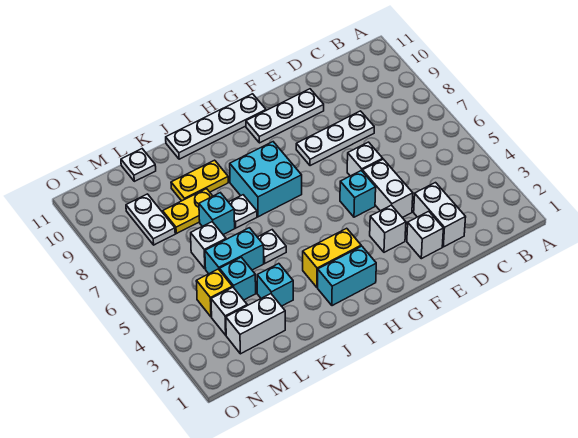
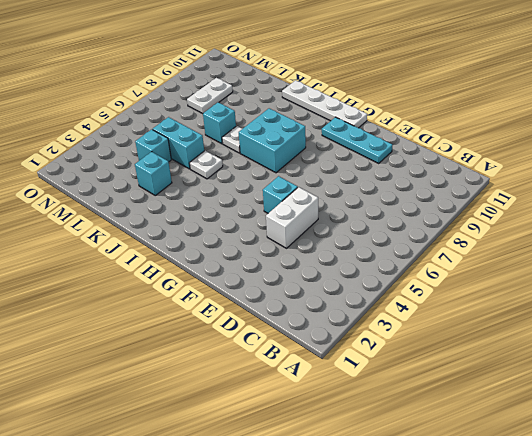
cyan plate E10:G10 level 1 -> white plate E10:G10 level 1
none -> white brick D2:D3 level 1
none -> white plate D8:F8 level 1
none -> white brick E2 level 1

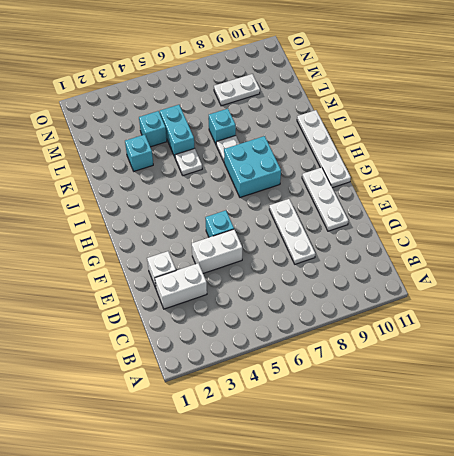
none -> white brick E6 level 1
none -> white brick F3 level 1
none -> cyan brick H2:I2 level 1

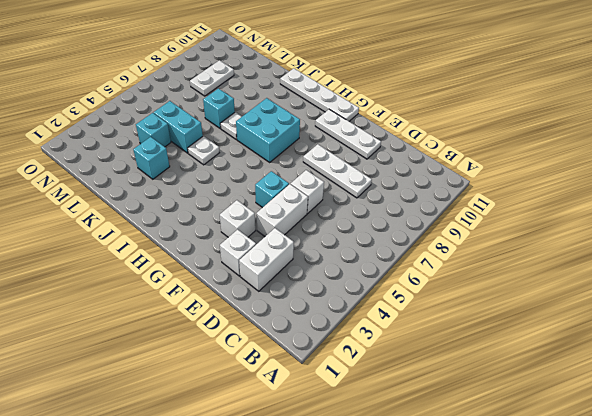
none -> cyan brick H2:I2 level 1
none -> yellow brick H3:I3 level 1
none -> yellow plate J9:K9 level 1

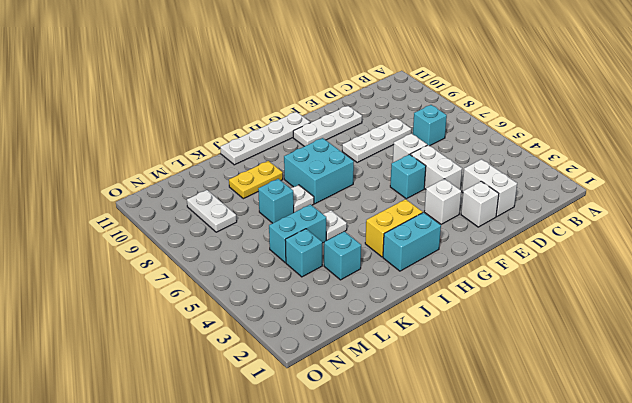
cyan brick C7 level 1 -> none
none -> yellow plate K8:L8 level 1
none -> white brick L2:M2 level 1
none -> white brick L6 level 1

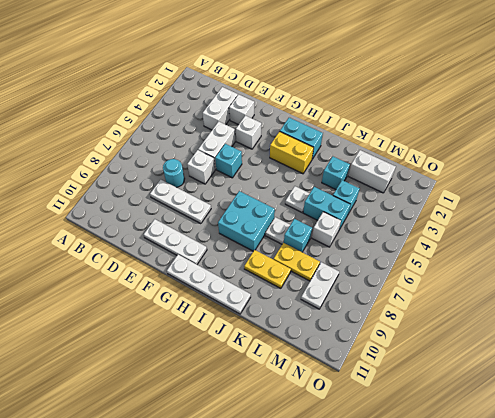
cyan round brick D7 level 1 -> none
none -> white plate L11 level 1
none -> white brick M3 level 1
none -> yellow brick M4 level 1

